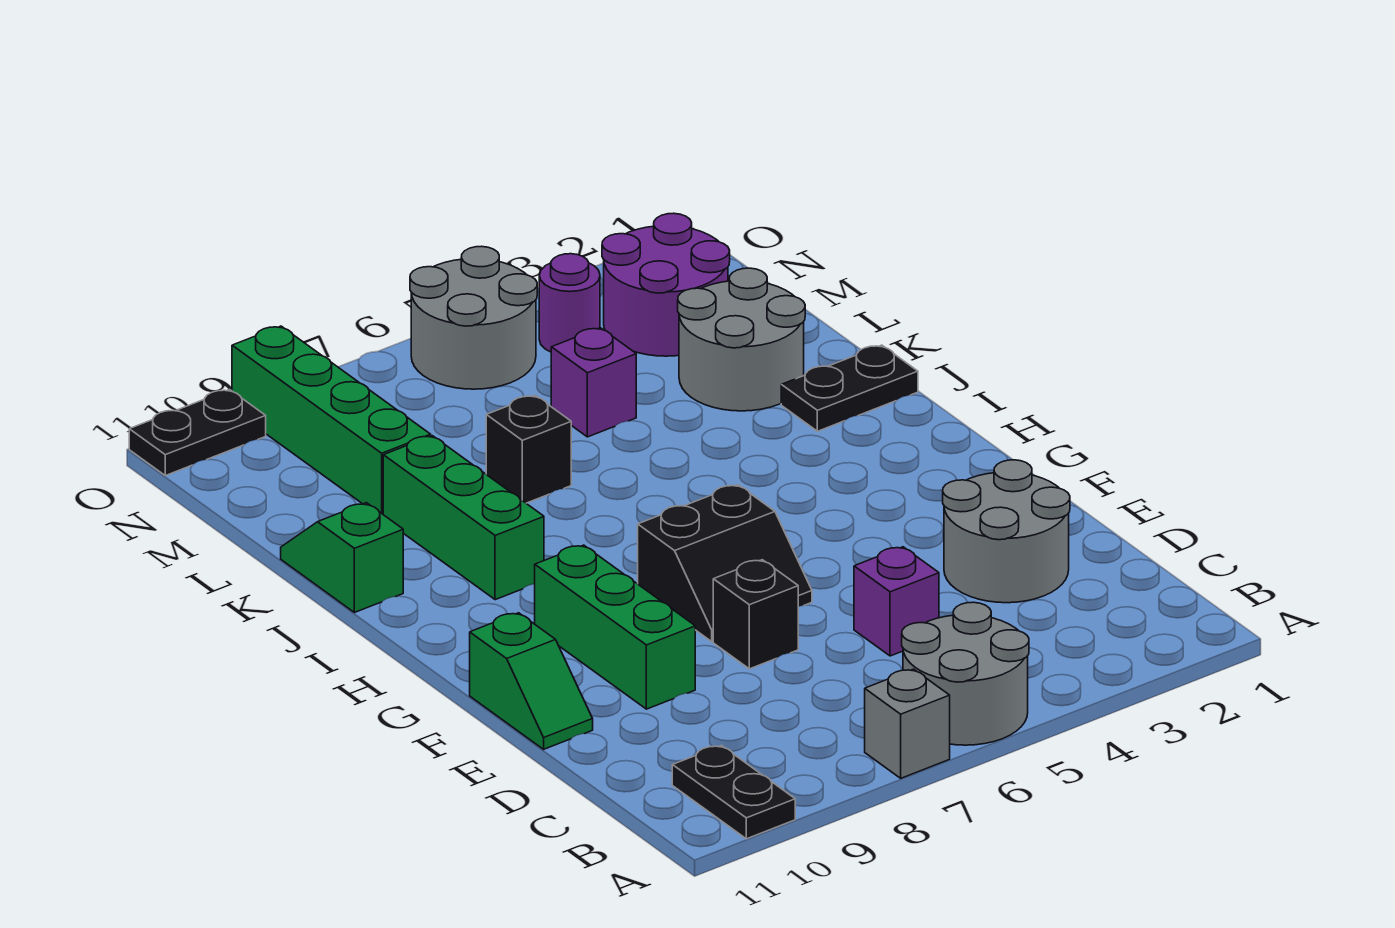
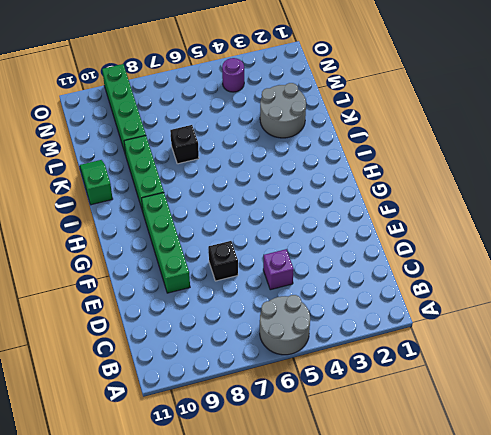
green brick E9:H9 level 1 -> green brick E9:G9 level 1
none -> grey brick A7 level 1
none -> black plate A10:B10 level 1
none -> grey round brick D2:E3 level 1

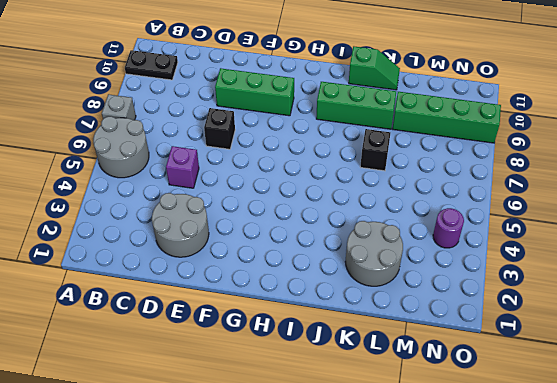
none -> green slope E11:F11 level 1 top F
none -> black slope F6:G7 level 1 top G
none -> black plate J1:J2 level 1

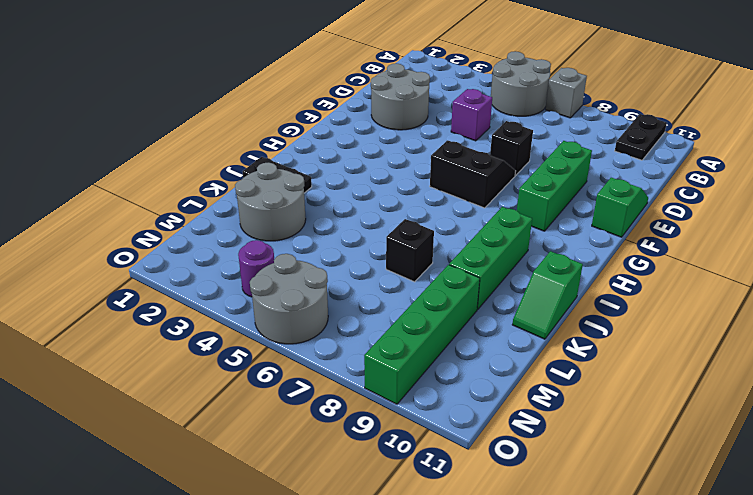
none -> purple brick L5 level 1
none -> purple round brick M2:N3 level 1
none -> black plate O10:O11 level 1

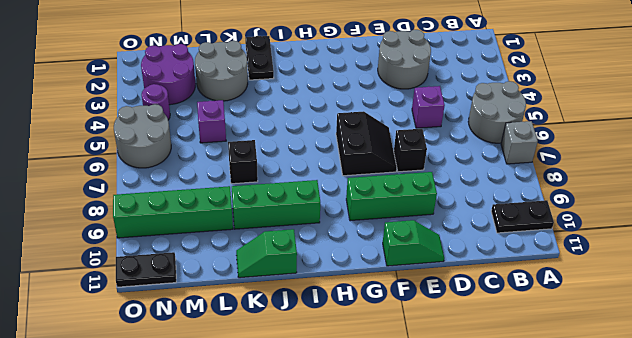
black plate N11:O11 level 1 -> black plate O10:O11 level 1

